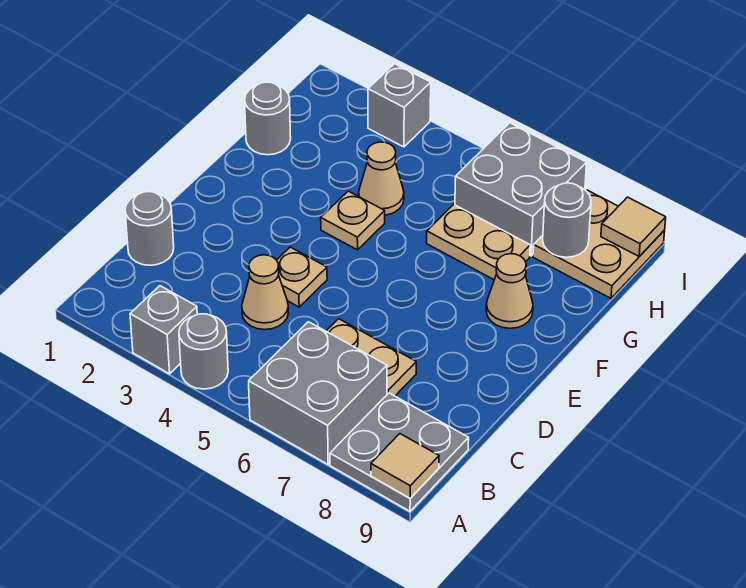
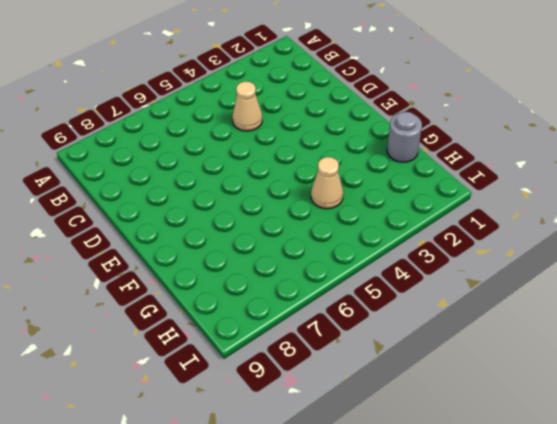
none -> grey brick A3 level 1
none -> grey round brick A4 level 1
none -> grey brick A6:B7 level 1

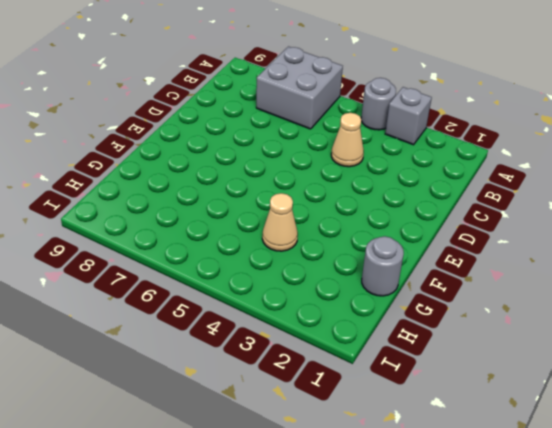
none -> grey plate A8:B9 level 1
none -> grey round brick C1 level 1
none -> tan plate C6:C7 level 1

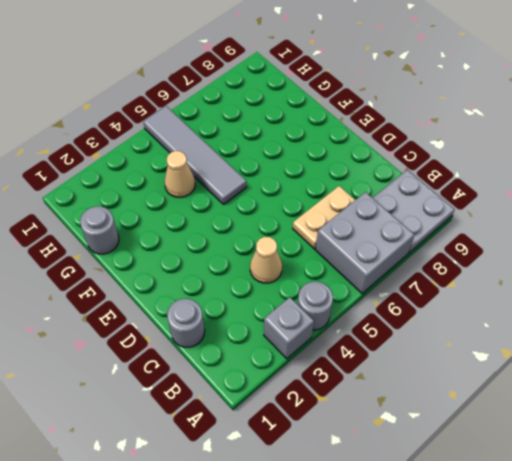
grey tile F5:I5 level 1 -> none
none -> tan plate D4 level 1
none -> tan plate F4 level 1
none -> tan cone F8 level 1

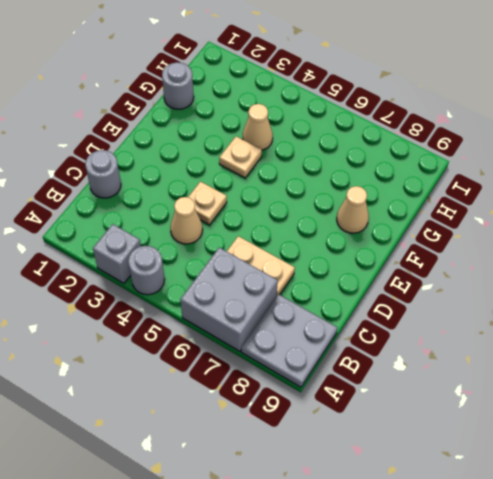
none -> tan plate G6:G7 level 1
none -> grey brick H6:I7 level 1
none -> tan plate H8:I9 level 1

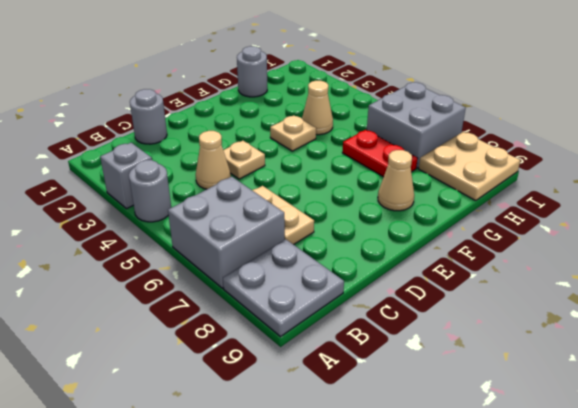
red plate G6:G7 level 1 -> tan plate G6:G7 level 1
none -> grey brick I3 level 1
none -> tan tile A9 level 2
none -> grey round brick H8 level 2

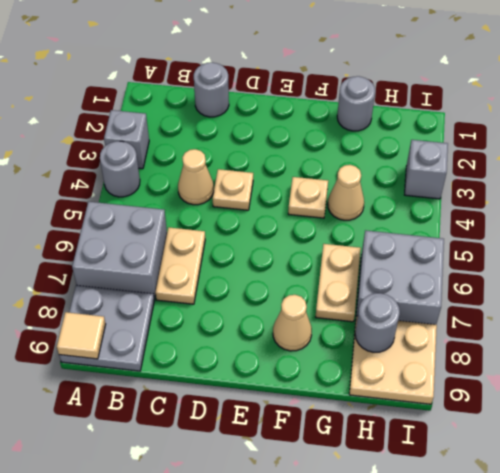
none -> tan tile I9 level 2

